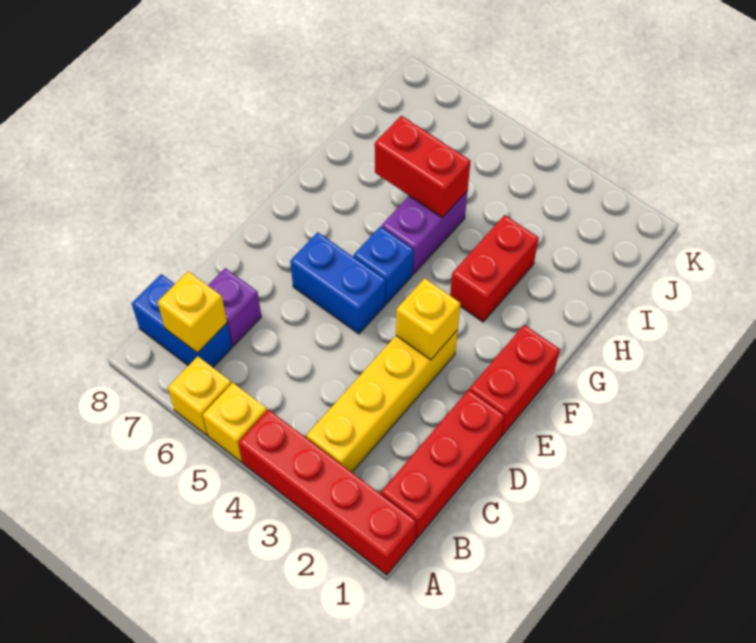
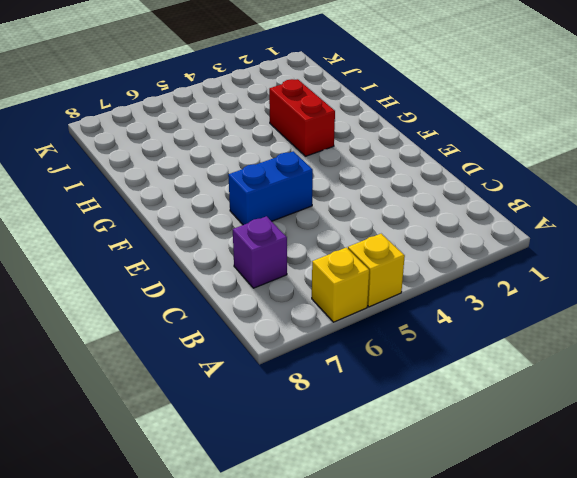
none -> red brick A1:A4 level 1
none -> red brick B1:D1 level 1
none -> yellow brick B3:E3 level 1

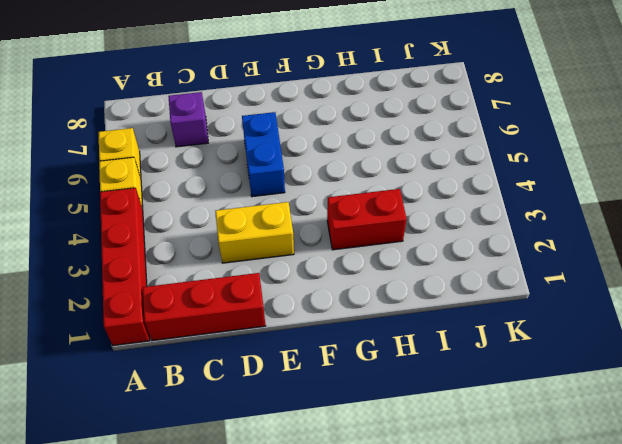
yellow brick D3:E3 level 1 -> yellow brick B3:E3 level 1
none -> blue brick B7:B8 level 1
none -> red brick E1:F1 level 1
none -> blue brick F5 level 1

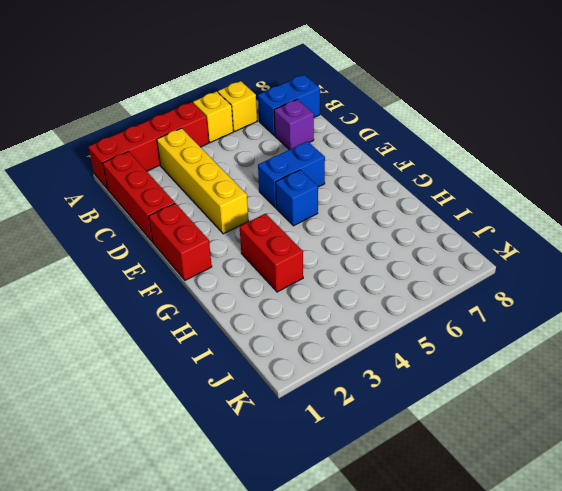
none -> purple brick G5:H5 level 1
none -> yellow brick B7 level 2
none -> yellow brick E3 level 2

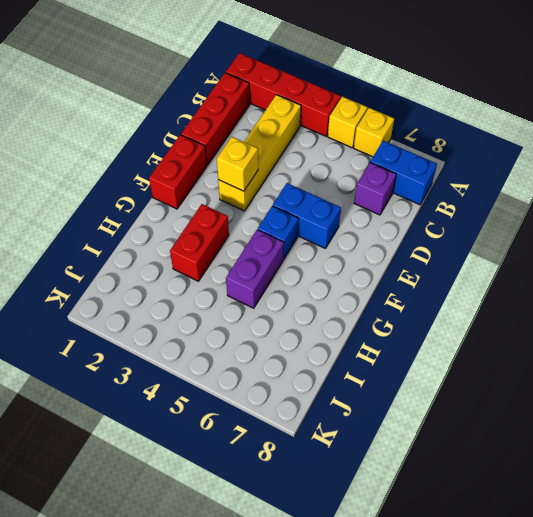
none -> yellow brick B7 level 2
none -> red brick H5:H6 level 2

